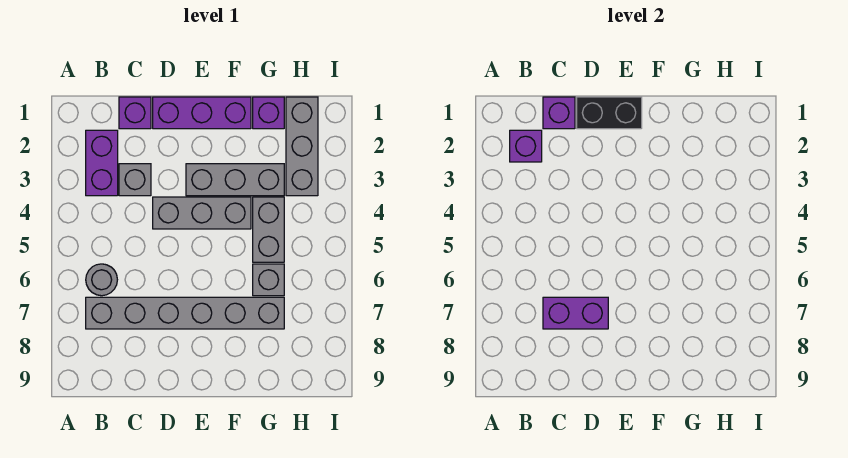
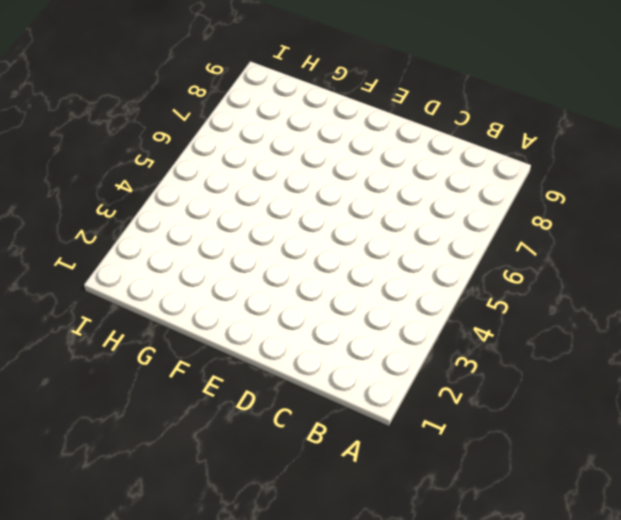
none -> purple brick B2:B3 level 1
none -> grey round brick B6 level 1
none -> grey brick B7:G7 level 1

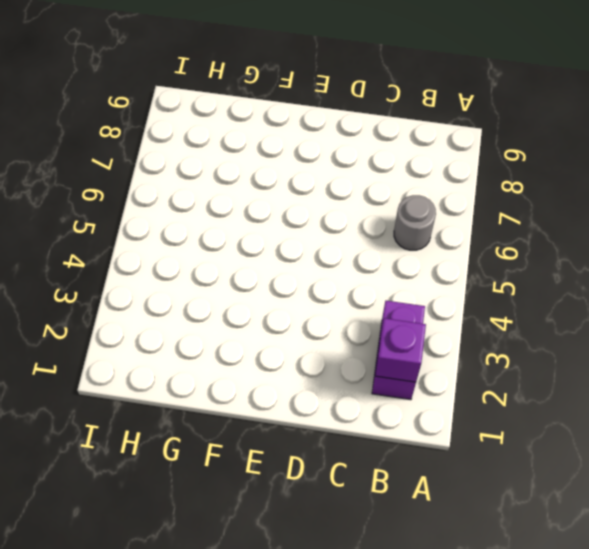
none -> grey brick B7:G7 level 1
none -> purple brick C1 level 1
none -> grey brick C3 level 1

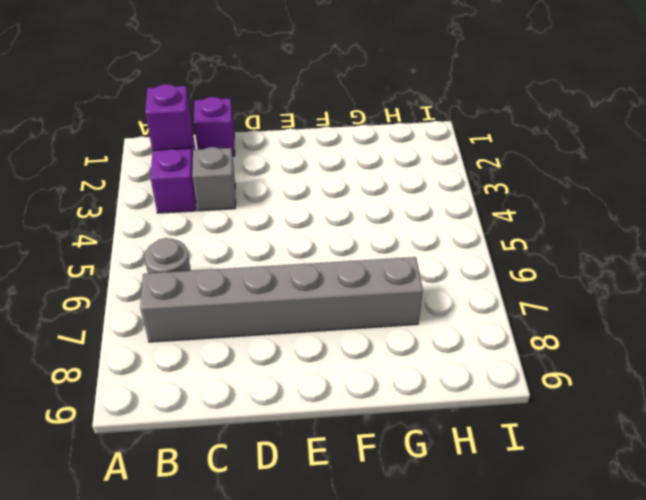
none -> purple brick D1:F1 level 1
none -> grey brick D4:F4 level 1
none -> grey brick E3:G3 level 1

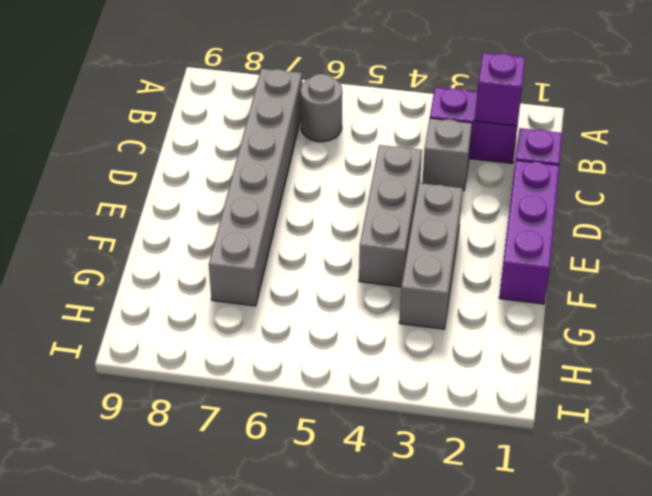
none -> purple brick G1 level 1
none -> grey brick G4:G5 level 1
none -> grey brick G6 level 1

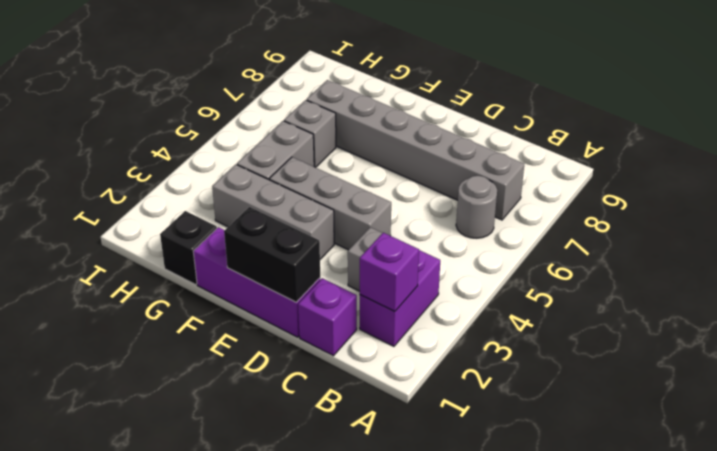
black brick G1 level 1 -> purple brick G1 level 1
none -> grey brick H1:H3 level 1
none -> purple brick C1 level 2
none -> purple brick C7:D7 level 2

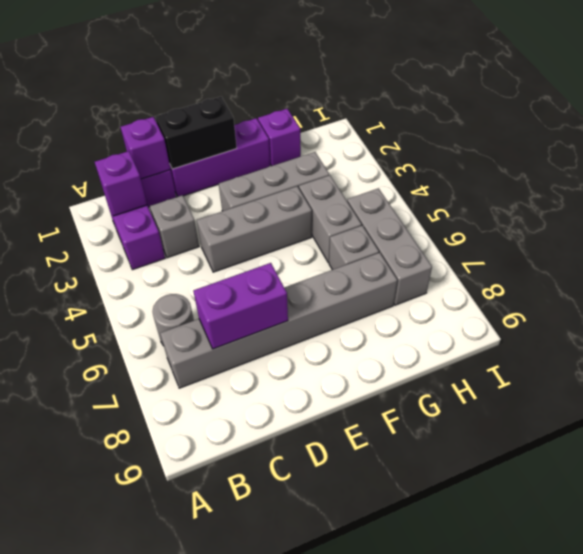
grey brick H5:H7 level 1 -> grey brick H1:H3 level 1

